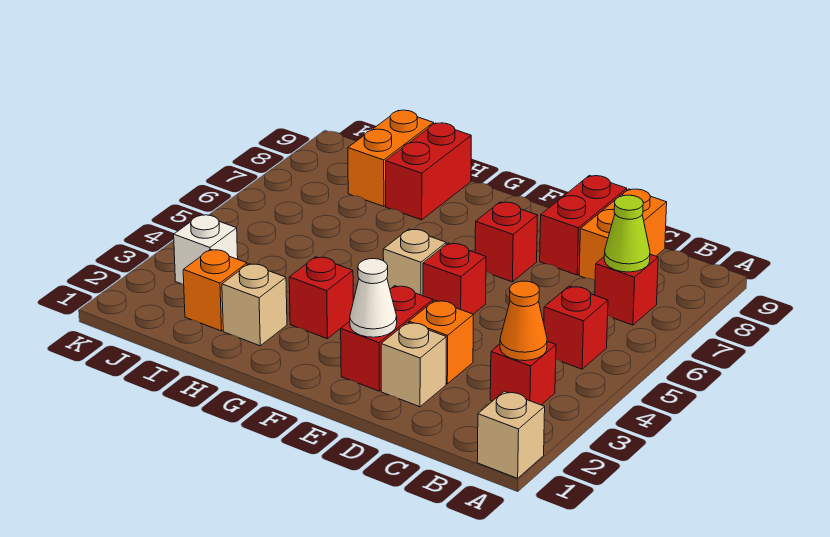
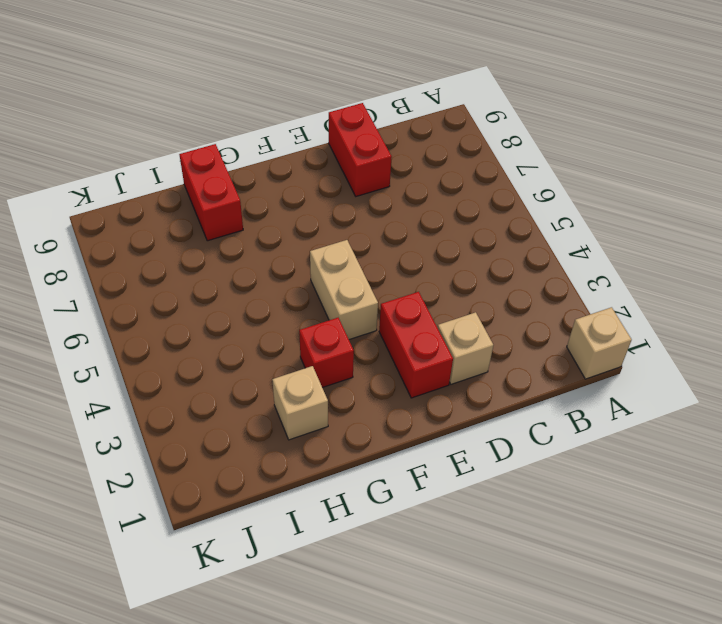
tan brick F4:F5 level 1 -> tan brick F5 level 1
none -> red brick B3 level 1
none -> red brick B5 level 1
none -> red brick B7 level 1

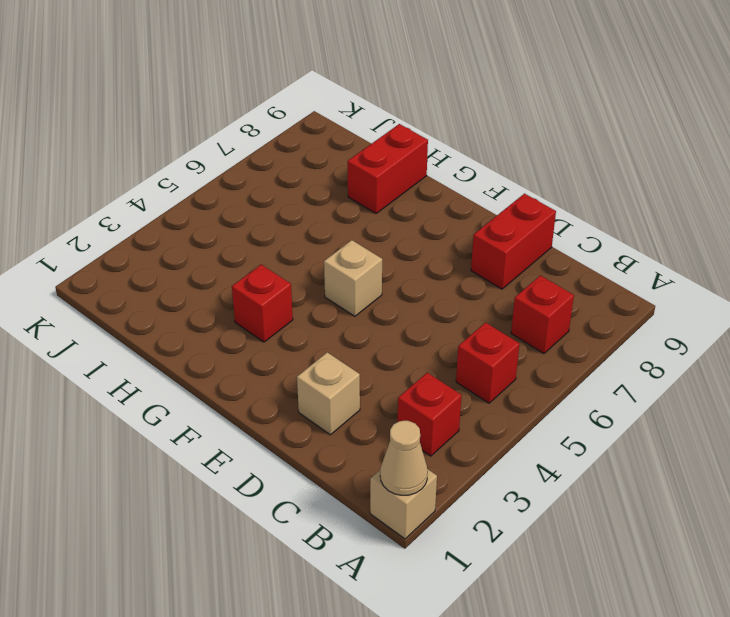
tan cone A1 level 2 -> none
none -> orange brick C8:C9 level 1
none -> orange brick D3 level 1
none -> red brick E2:E3 level 1

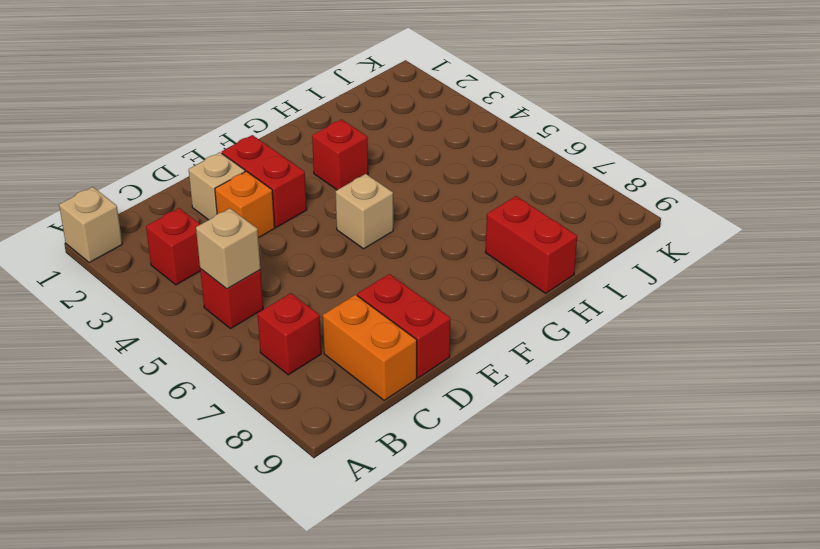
tan brick B5 level 2 -> tan brick H2 level 1
none -> red brick E5 level 1
none -> red brick E7 level 1
none -> orange brick I2 level 1

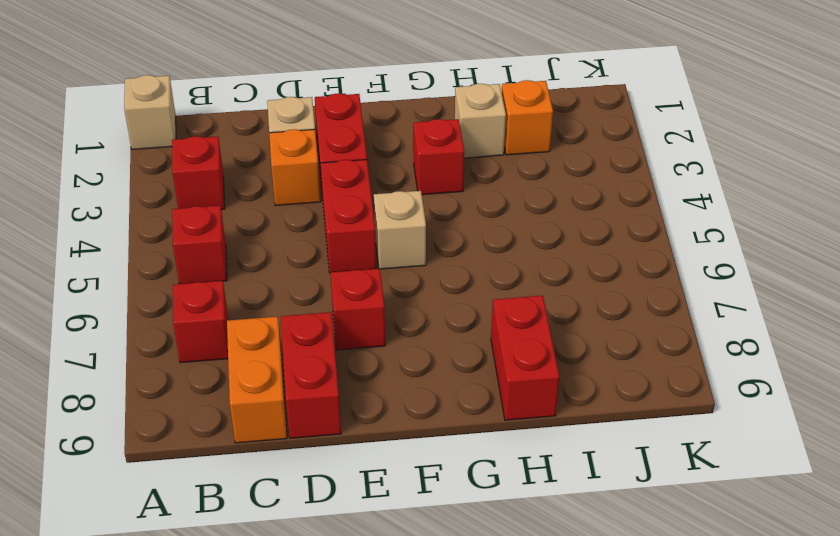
red brick E4:E5 level 1 -> red brick E5 level 1
none -> orange brick I8:I9 level 1
none -> white brick J3 level 1
none -> orange cone B3 level 2

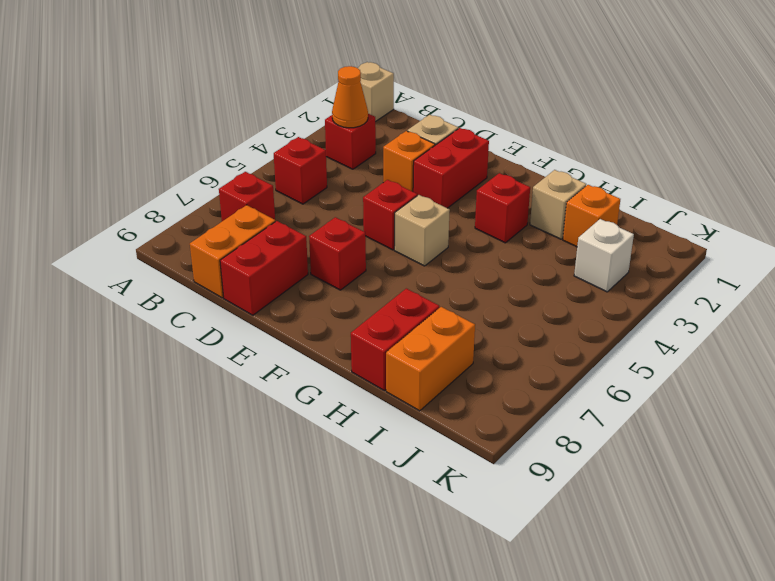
none -> lime cone B7 level 2
none -> white cone E2 level 2

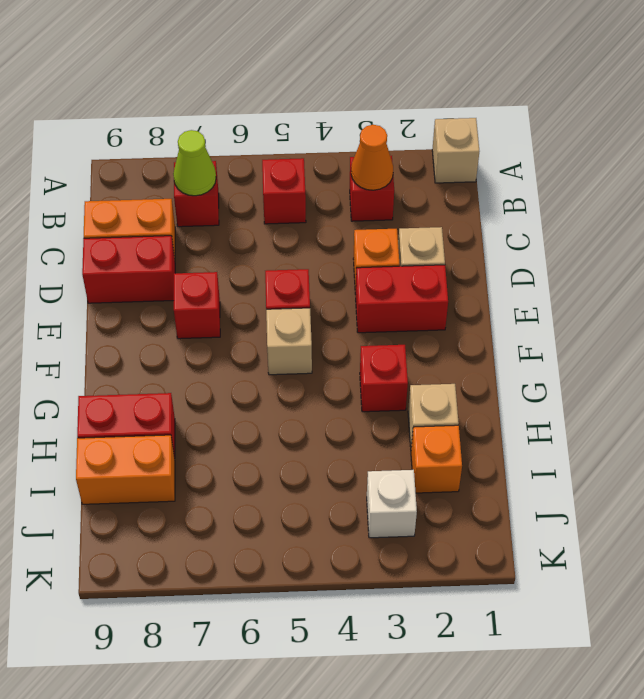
none -> white cone E2 level 2

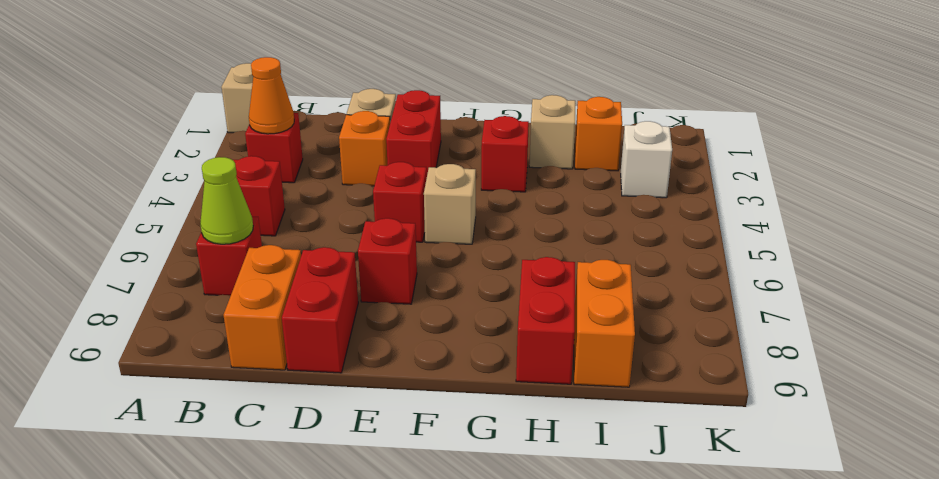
none -> white cone E2 level 2

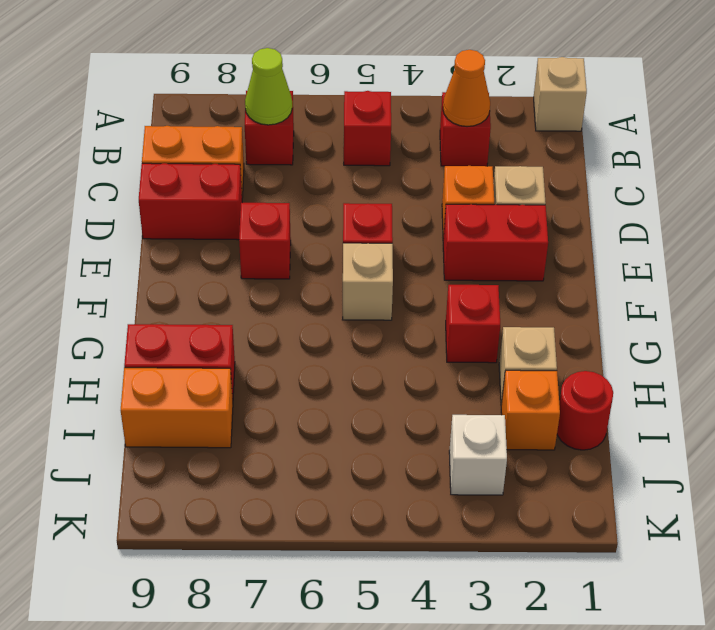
red round brick I1 level 1 -> none
none -> white cone E2 level 2

